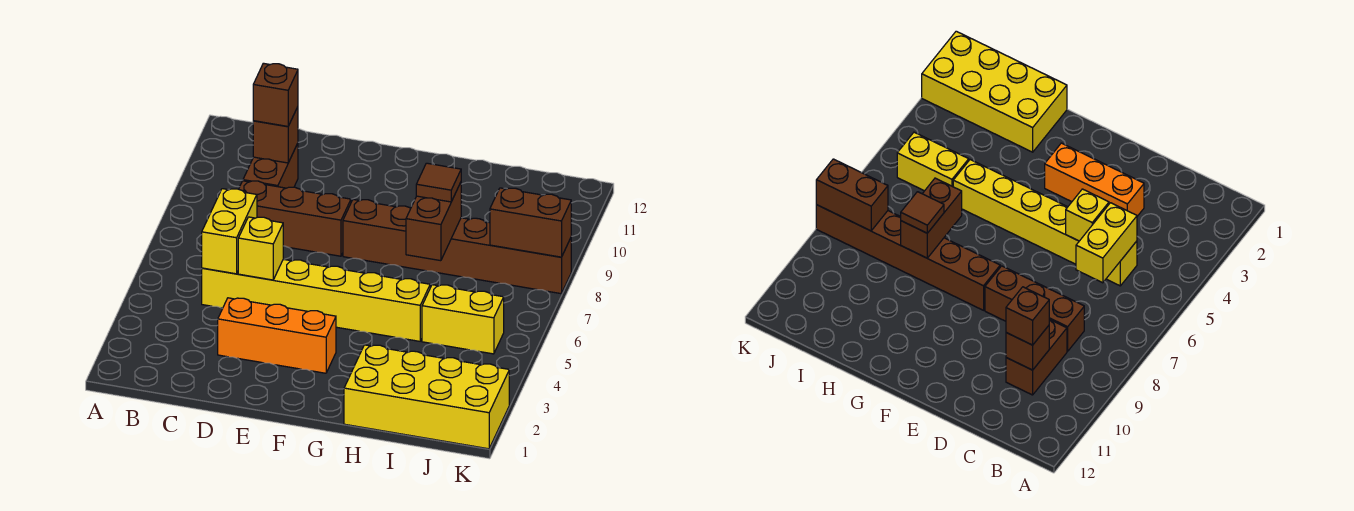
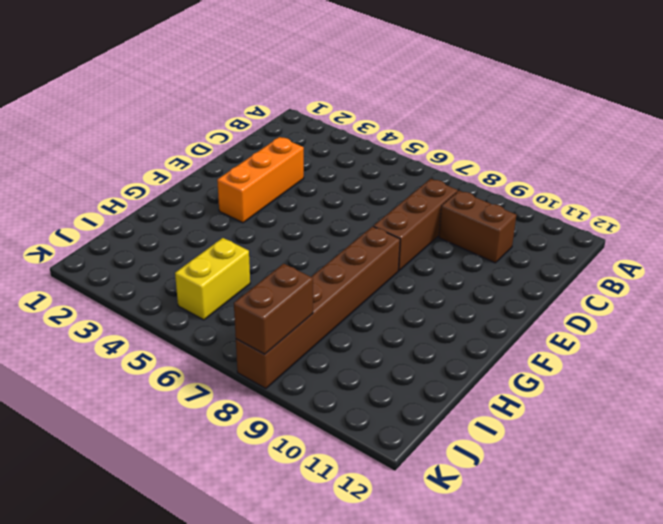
none -> yellow brick C5:H5 level 1
none -> yellow brick H1:K2 level 1
none -> yellow brick C5:C6 level 2

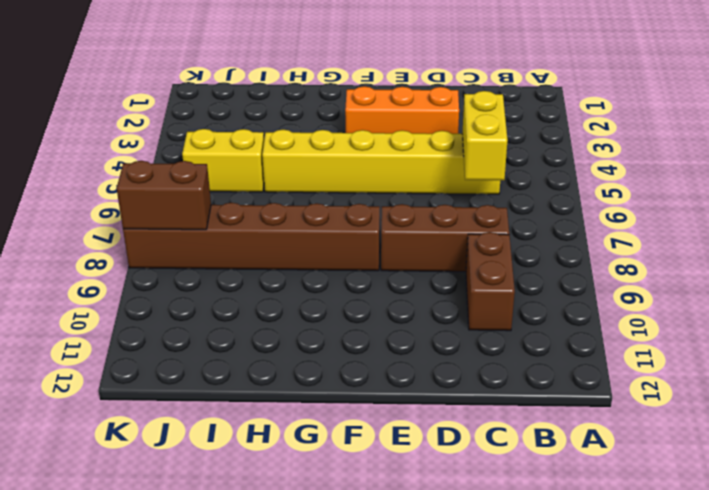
none -> yellow brick H1:K2 level 1
none -> brown brick C10 level 2
none -> yellow brick D5 level 2

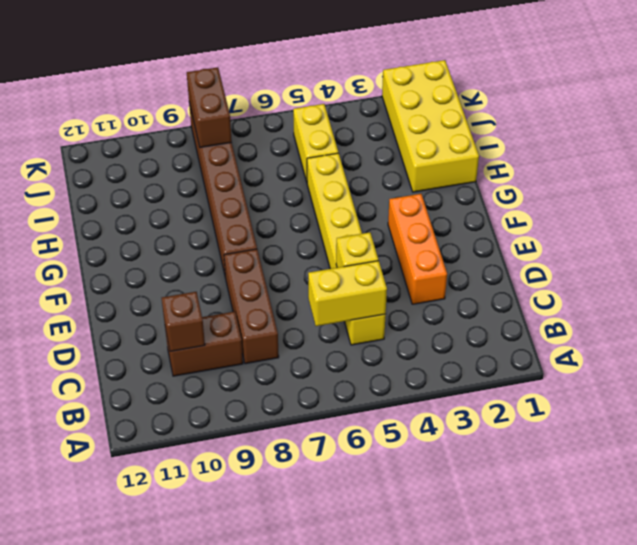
none -> brown brick H7:H8 level 2
none -> brown brick C10 level 3
none -> brown tile H8 level 3

